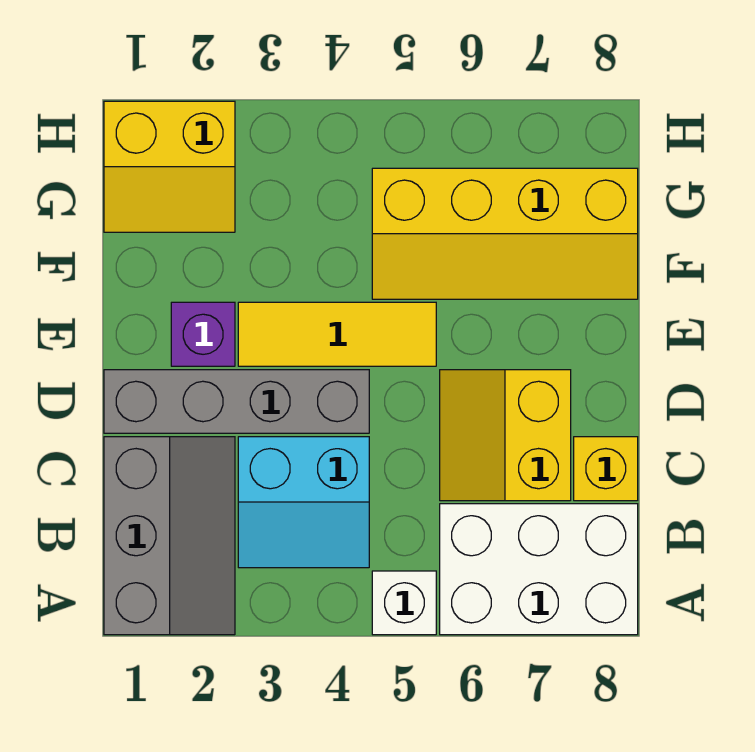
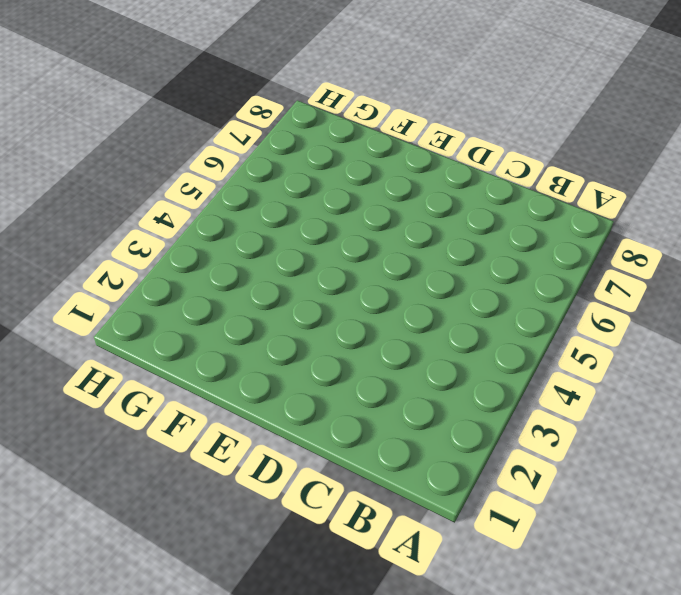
none -> grey slope A1:C2 level 1 top 1
none -> white brick A5 level 1

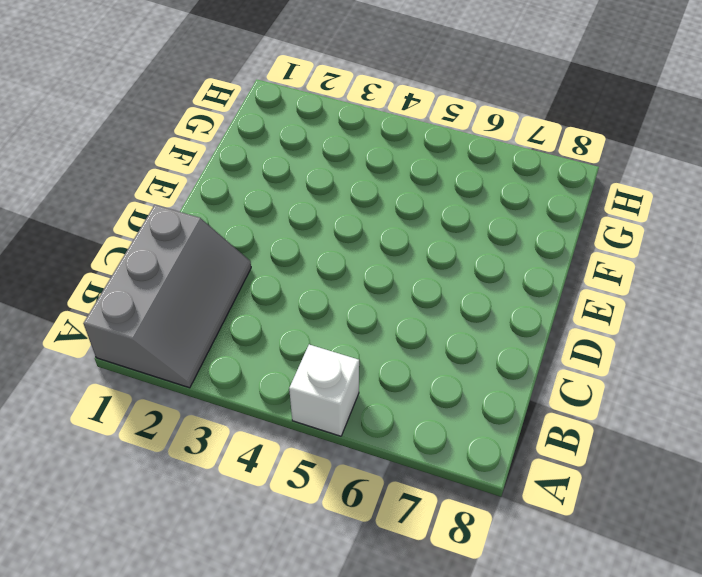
none -> white brick A6:B8 level 1
none -> cyan slope B3:C4 level 1 top C

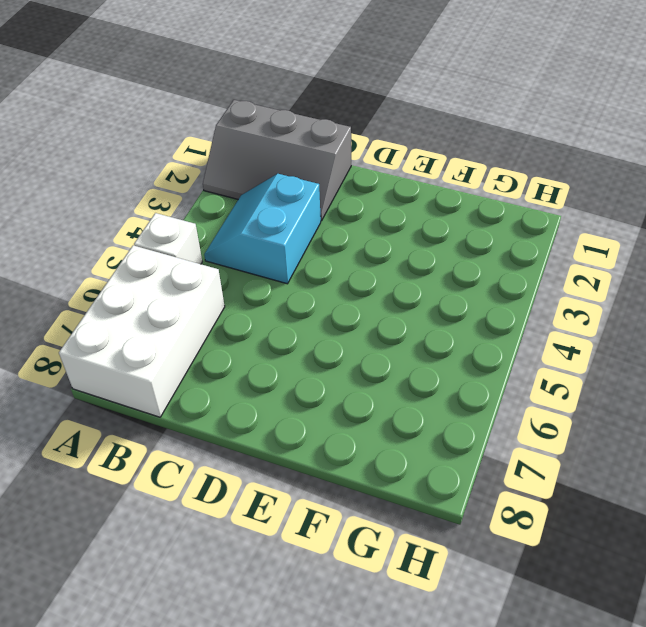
none -> yellow slope C6:D7 level 1 top 7
none -> yellow brick C8 level 1

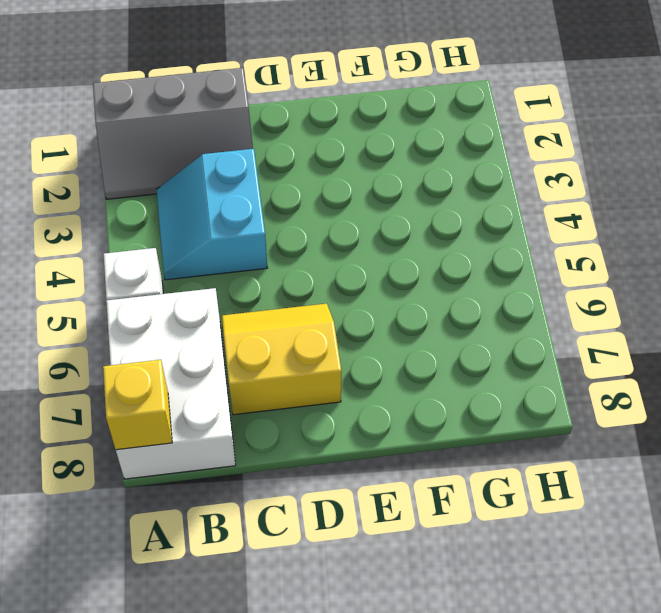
yellow brick A8 level 2 -> yellow brick C8 level 1
none -> grey brick D1:D4 level 1
none -> purple brick E2 level 1

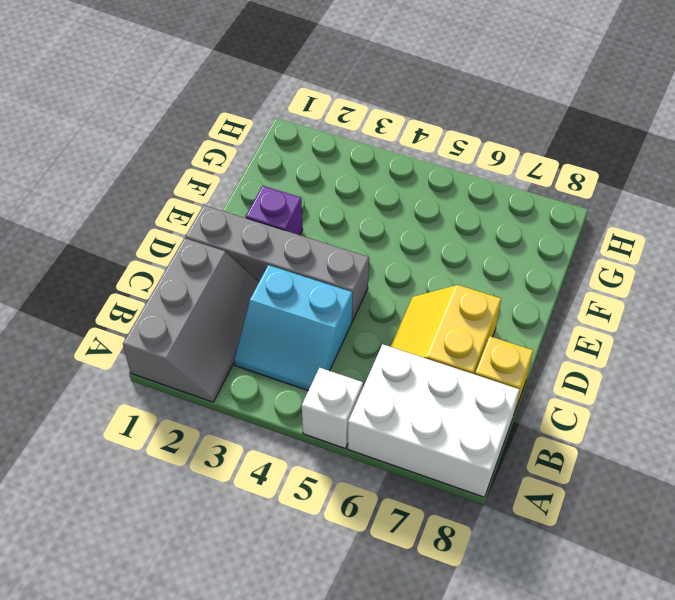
none -> yellow tile E3:E5 level 1
none -> yellow slope F5:G8 level 1 top G

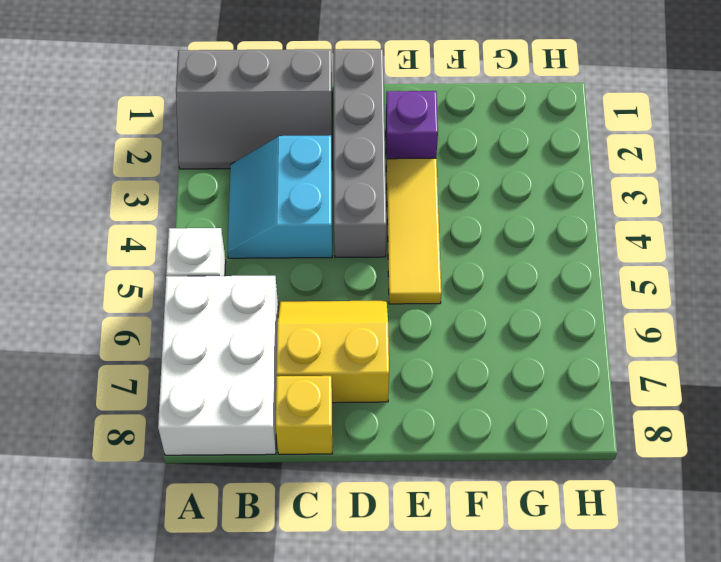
none -> yellow slope F5:G8 level 1 top G
none -> yellow slope G1:H2 level 1 top H

